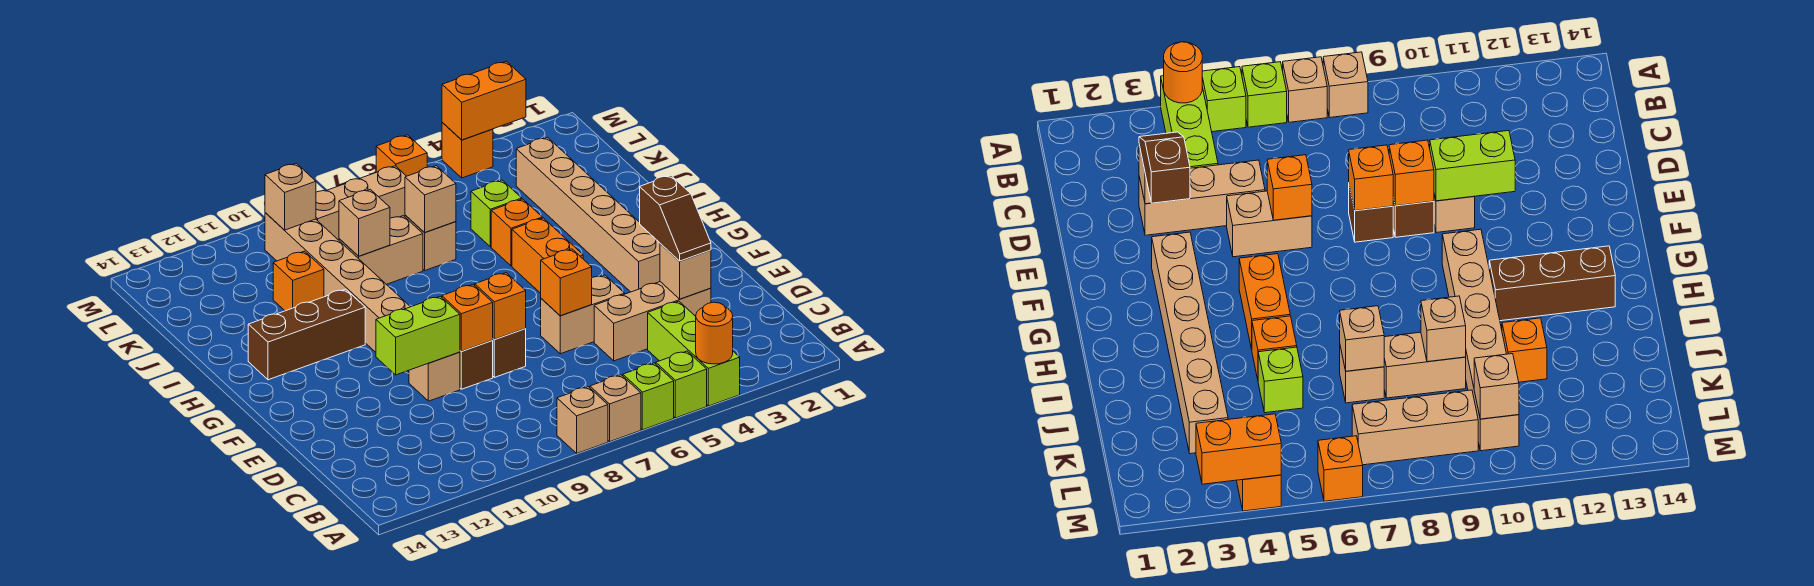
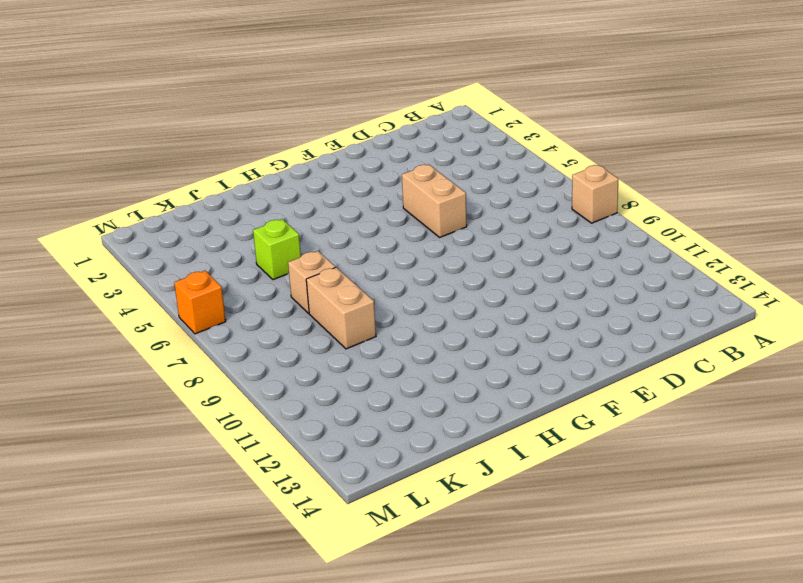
none -> lime brick A4:C4 level 1
none -> lime brick A5 level 1
none -> lime brick A6 level 1
none -> tan brick A7 level 1

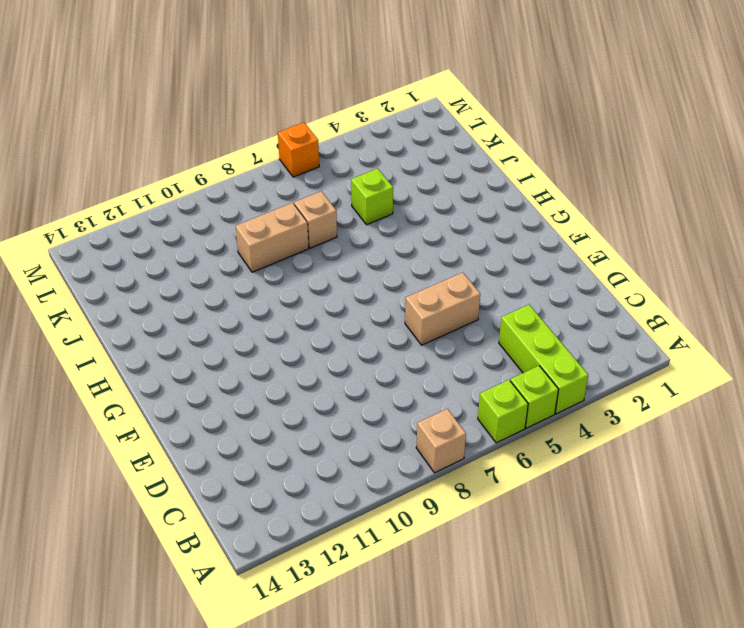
none -> tan brick A7 level 1
none -> tan brick D3:D5 level 1
none -> brown brick E8 level 1
none -> brown brick E9 level 1

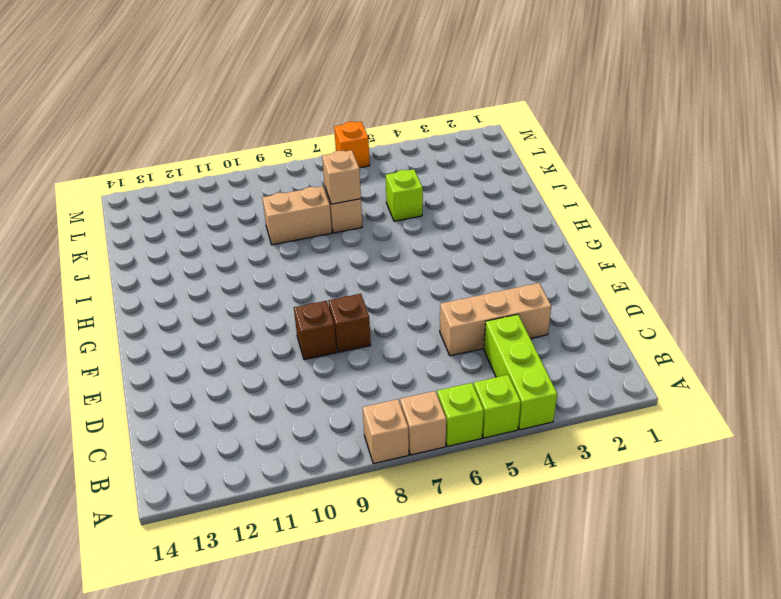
none -> tan brick E5:E6 level 1
none -> tan brick E10 level 1
none -> tan brick F3:K3 level 1
none -> orange brick G5:H5 level 1

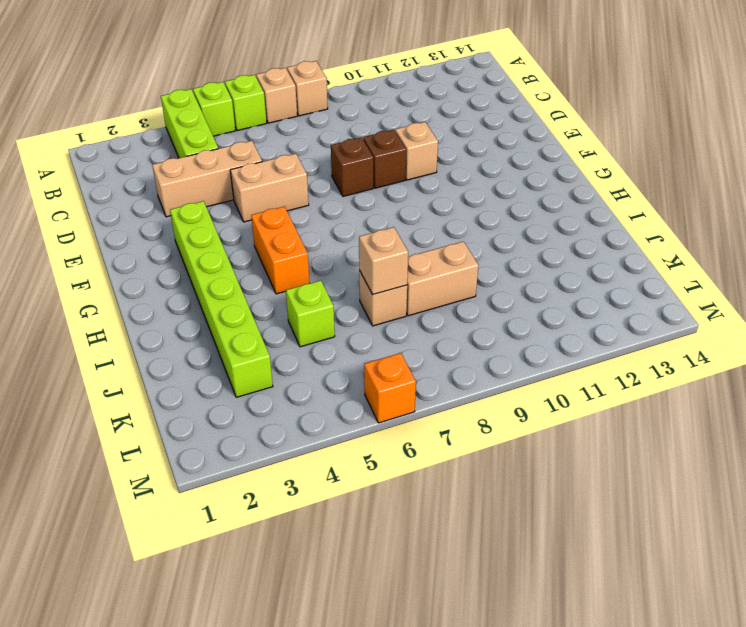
lime brick F3:K3 level 1 -> tan brick F3:K3 level 1
none -> tan brick G10:L10 level 1
none -> brown brick H11:H13 level 1
none -> orange brick I5 level 1
none -> orange brick J11 level 1

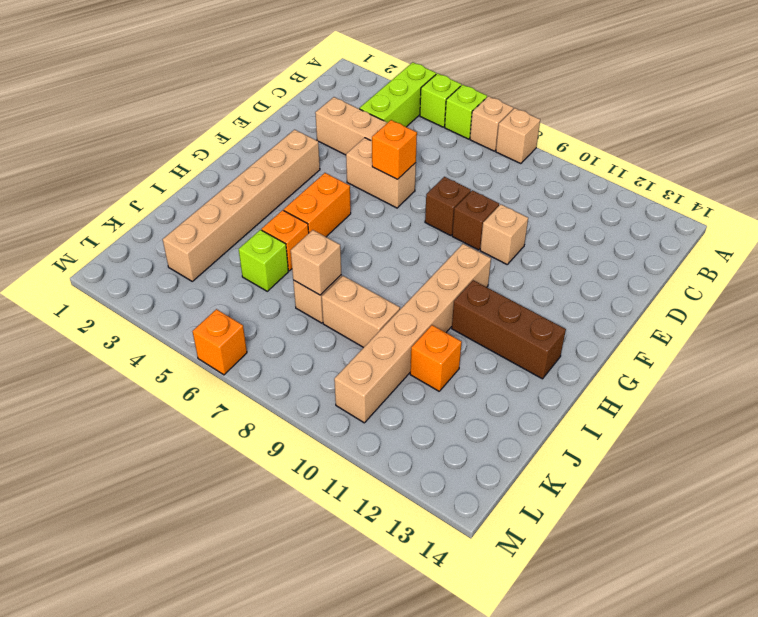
none -> tan brick L7:L9 level 1
none -> orange brick M4 level 1
none -> orange round brick A4 level 2
none -> tan brick D3 level 2

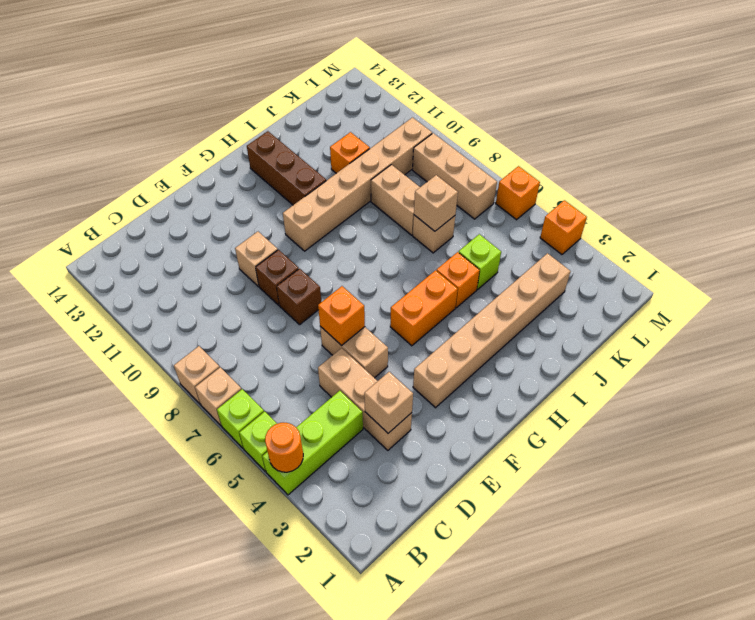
none -> orange brick E8 level 2
none -> orange brick E9 level 2
none -> lime brick E10:E11 level 2
none -> tan brick J9 level 2

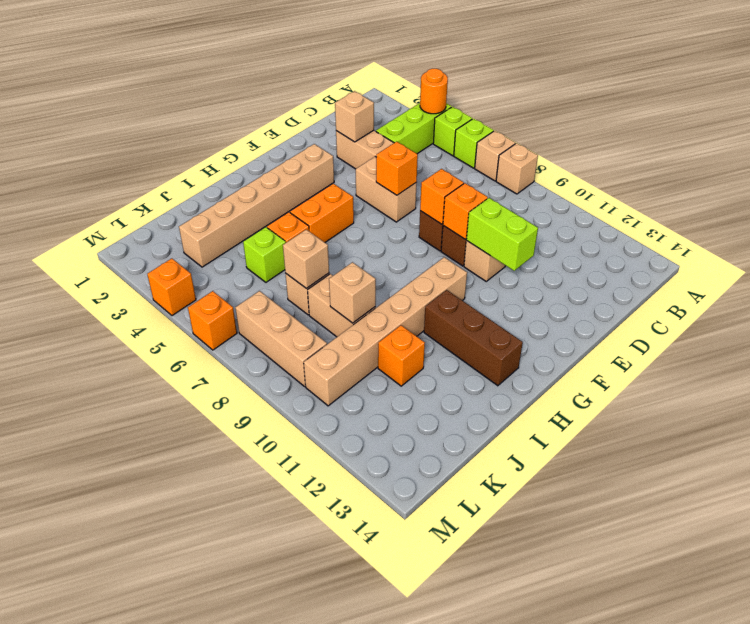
none -> tan brick L10 level 2
none -> orange brick M3:M4 level 2
none -> brown slope D3:E3 level 3 top E

